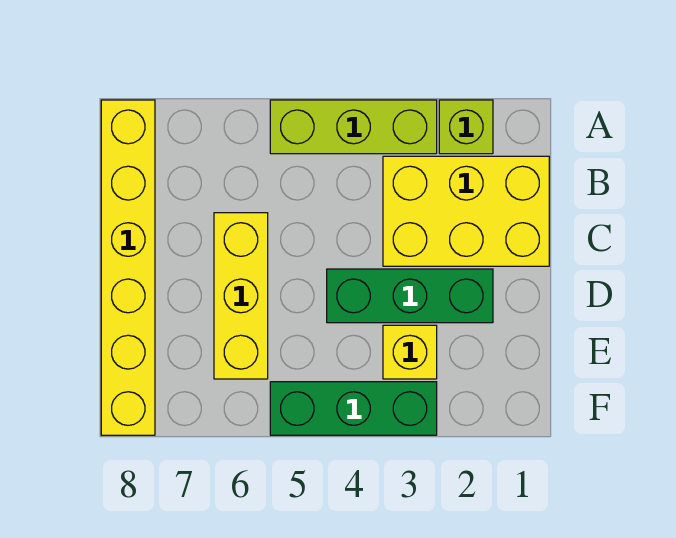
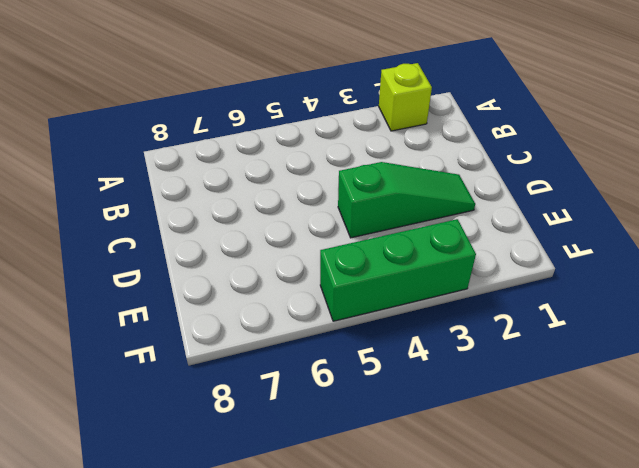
green slope D2:D4 level 1 top 4 -> green brick D2:D4 level 1
none -> lime brick A3:A5 level 1
none -> yellow brick A8:F8 level 1

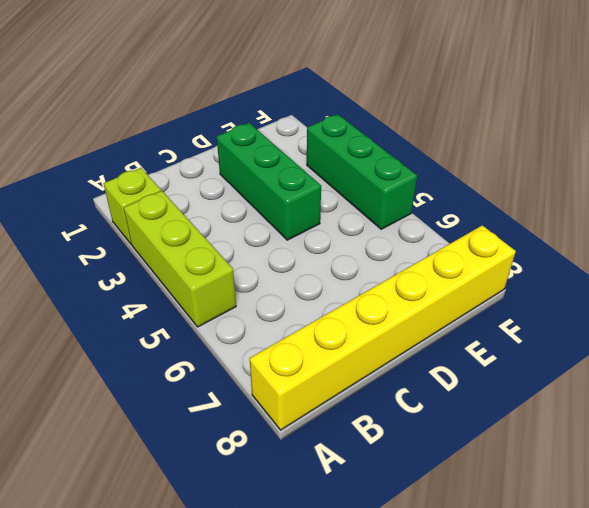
none -> yellow brick B1:C3 level 1
none -> yellow brick C6:E6 level 1

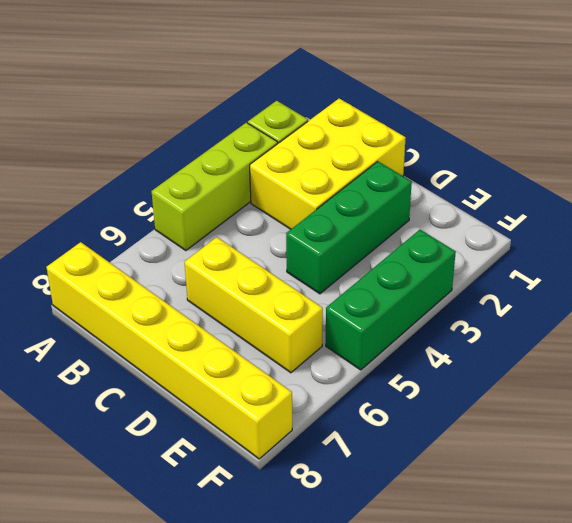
none -> yellow brick E3 level 1

